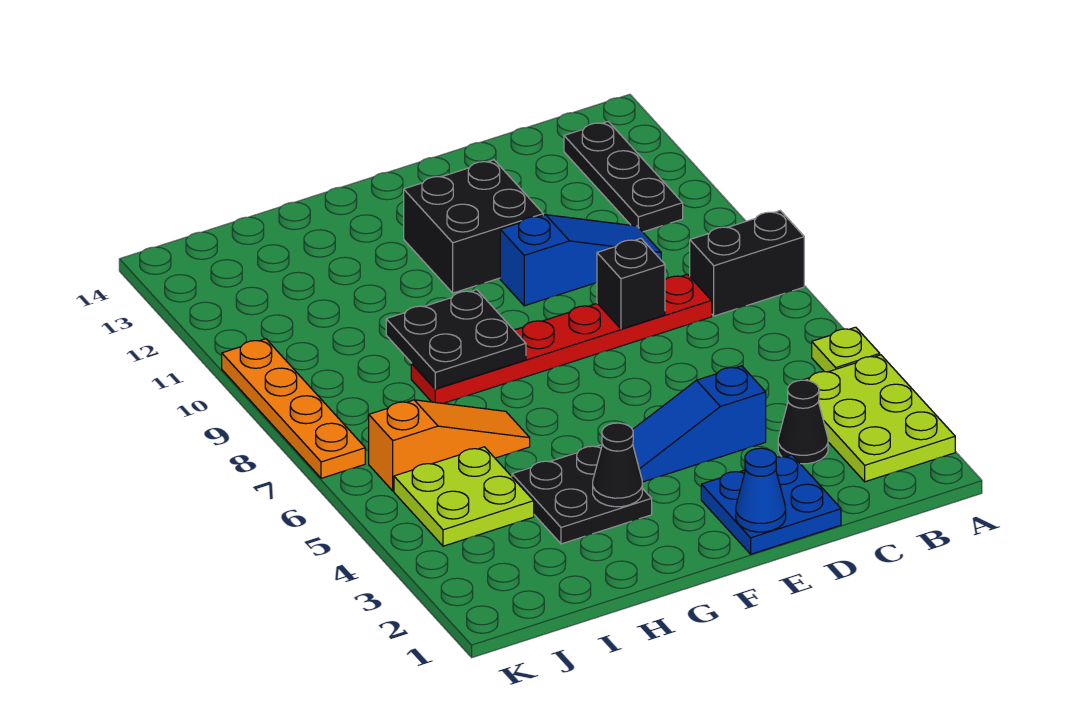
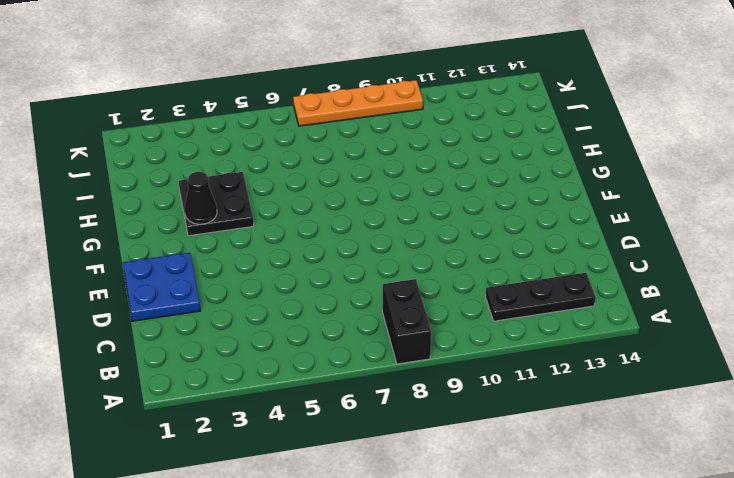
none -> lime plate A2:B4 level 1
none -> lime plate A5 level 1
none -> black cone C3 level 1

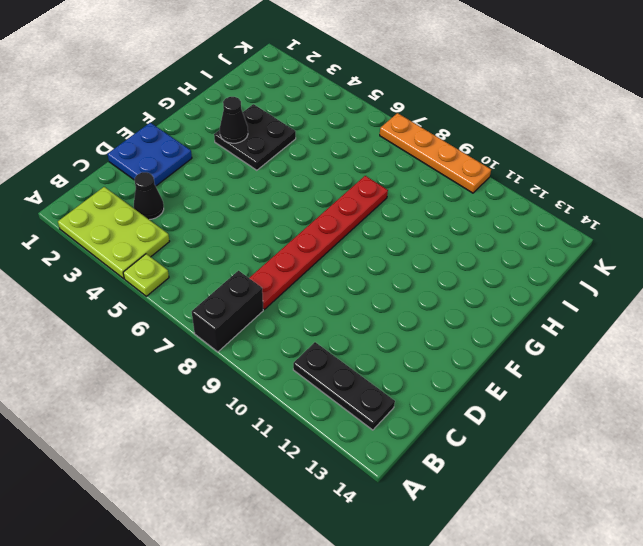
none -> blue slope C10:E10 level 1 top E
none -> blue slope D4:F4 level 1 top D
none -> black brick E11:F12 level 1

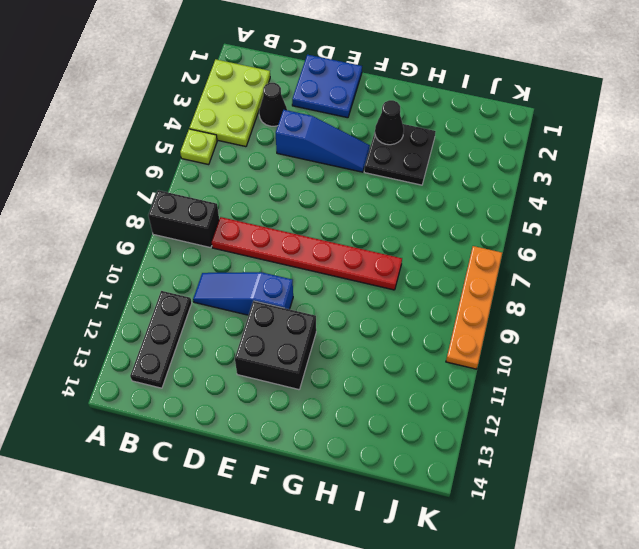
none -> orange slope H6:J6 level 1 top J
none -> lime plate I4:J5 level 1
none -> black brick D8 level 2

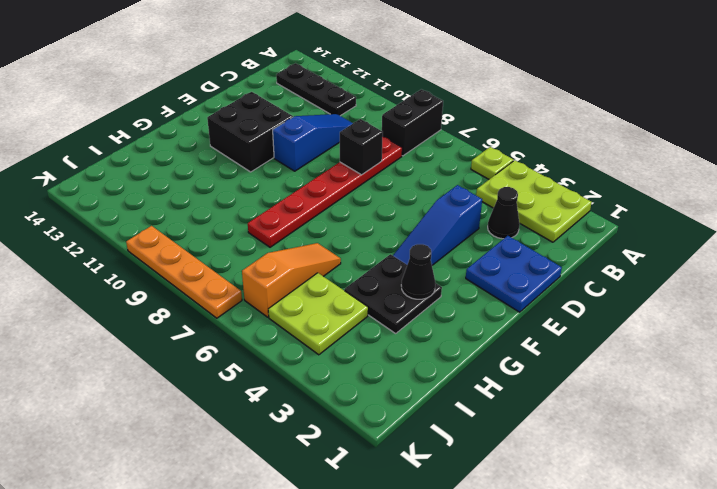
none -> blue cone E1 level 2
none -> black plate G8:H9 level 2

